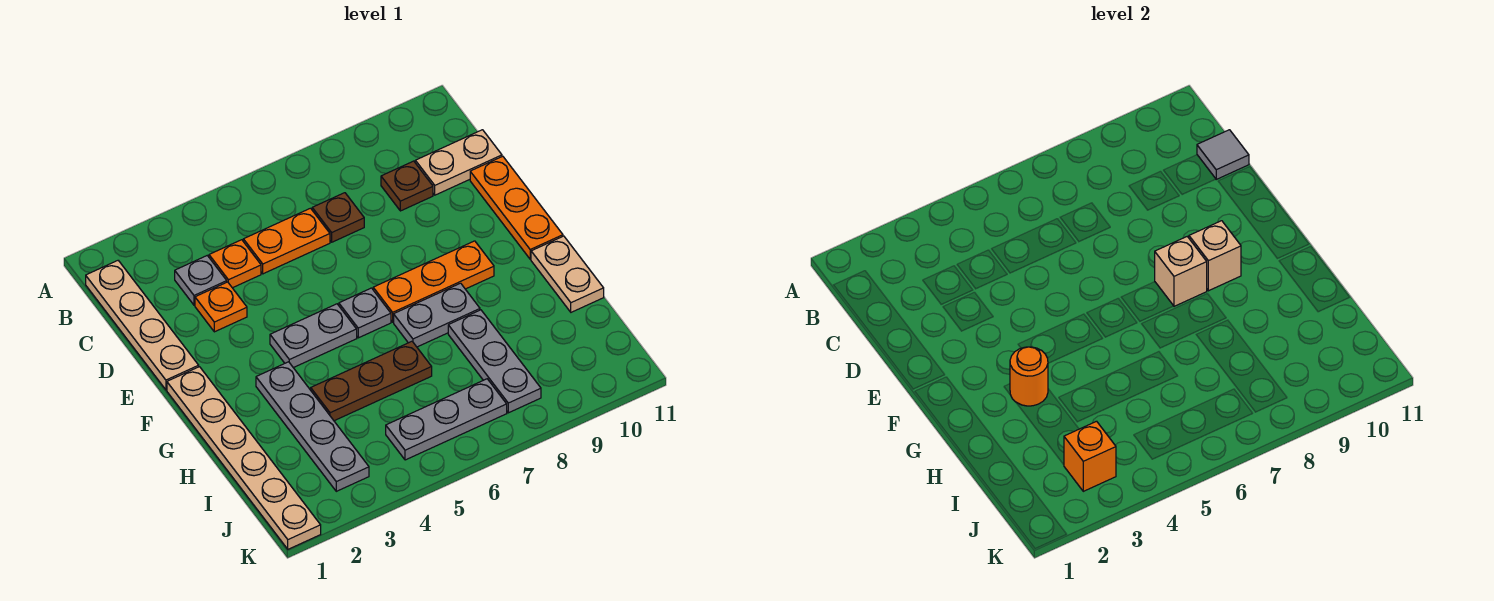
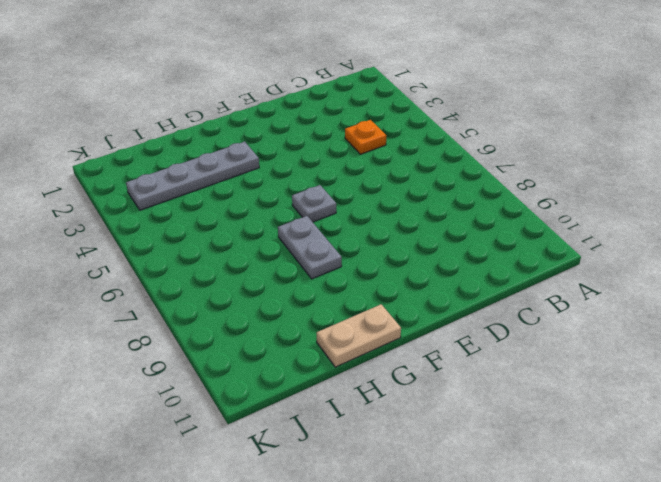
none -> tan plate B1:E1 level 1
none -> grey plate C3 level 1
none -> orange plate C5:C6 level 1

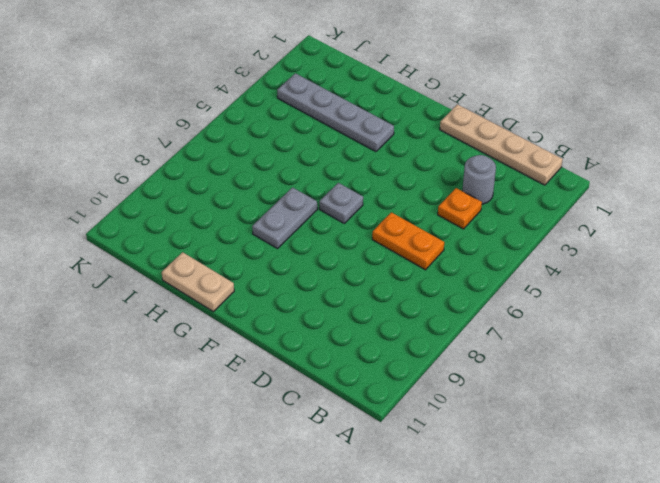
grey round brick C3 level 1 -> grey plate C3 level 1
orange plate C6:D6 level 1 -> orange plate C5:C6 level 1
none -> brown plate C7 level 1
none -> brown plate C9 level 1
none -> tan plate C10:C11 level 1

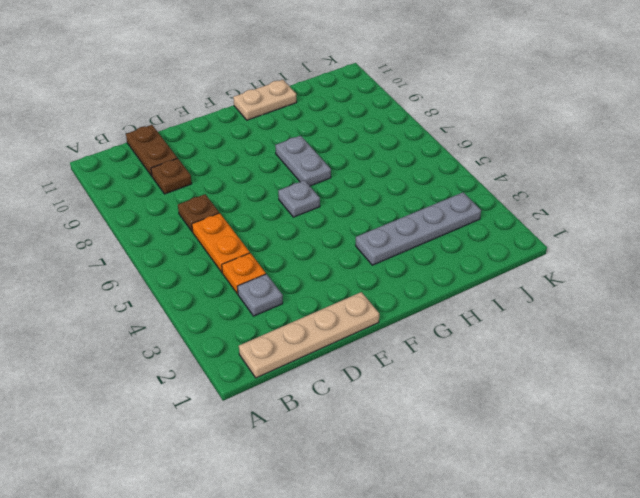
brown plate C10:C11 level 1 -> tan plate C10:C11 level 1
none -> orange plate D3 level 1
none -> orange plate D11:F11 level 1
none -> tan plate F1:K1 level 1

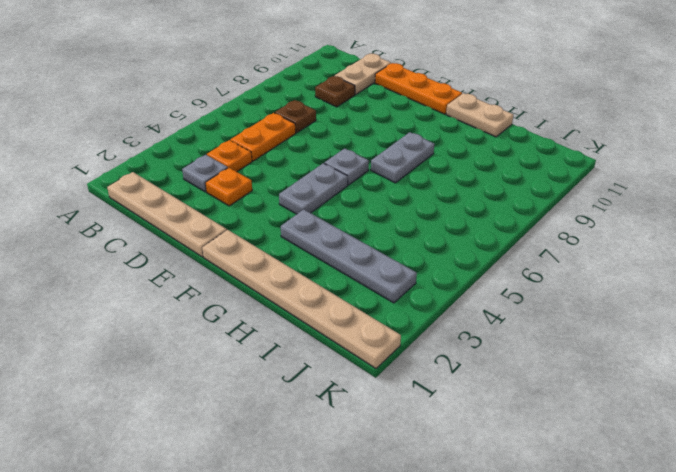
none -> orange plate F7:F9 level 1
none -> brown plate H4:H6 level 1
none -> grey plate H8:J8 level 1

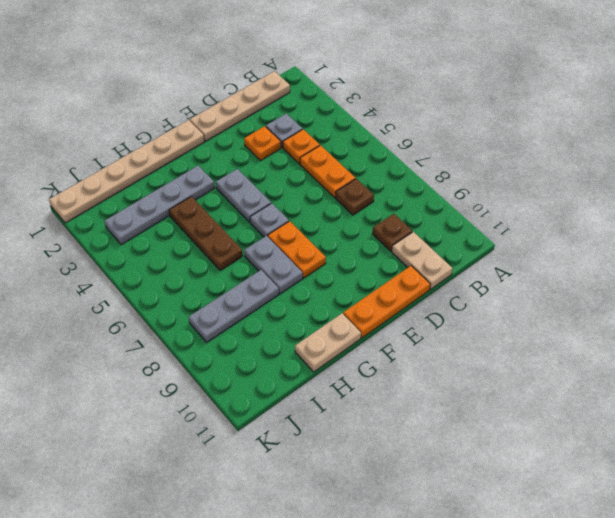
orange plate F7:F8 level 1 -> orange plate F7:F9 level 1
none -> grey plate J5:J7 level 1
none -> grey tile C11 level 2
none -> tan brick F8 level 2

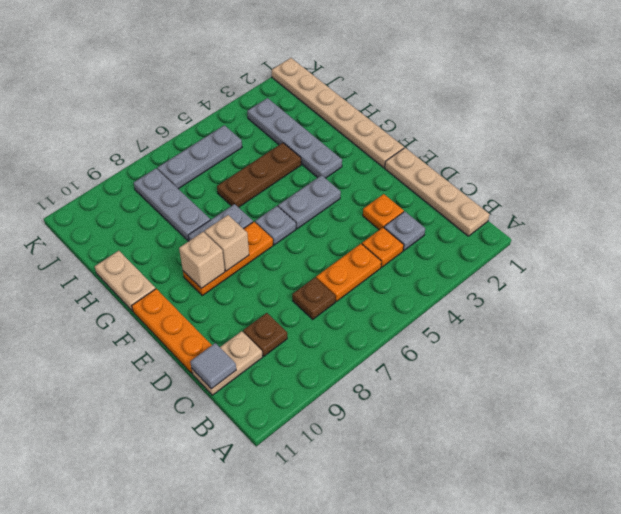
none -> orange round brick G3 level 2
none -> orange brick J3 level 2

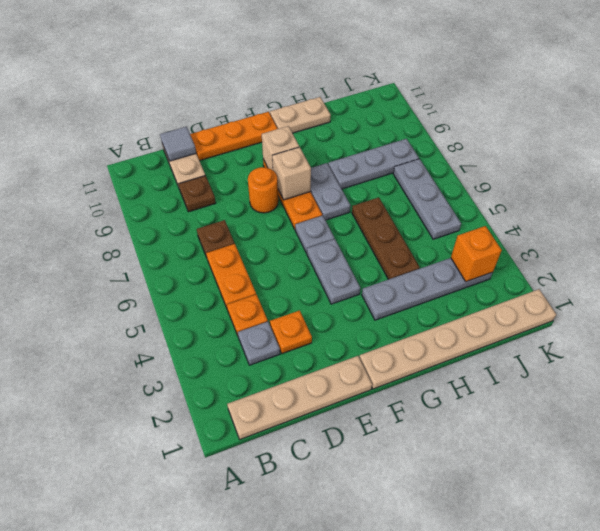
orange round brick E8 level 1 -> orange round brick G3 level 2

